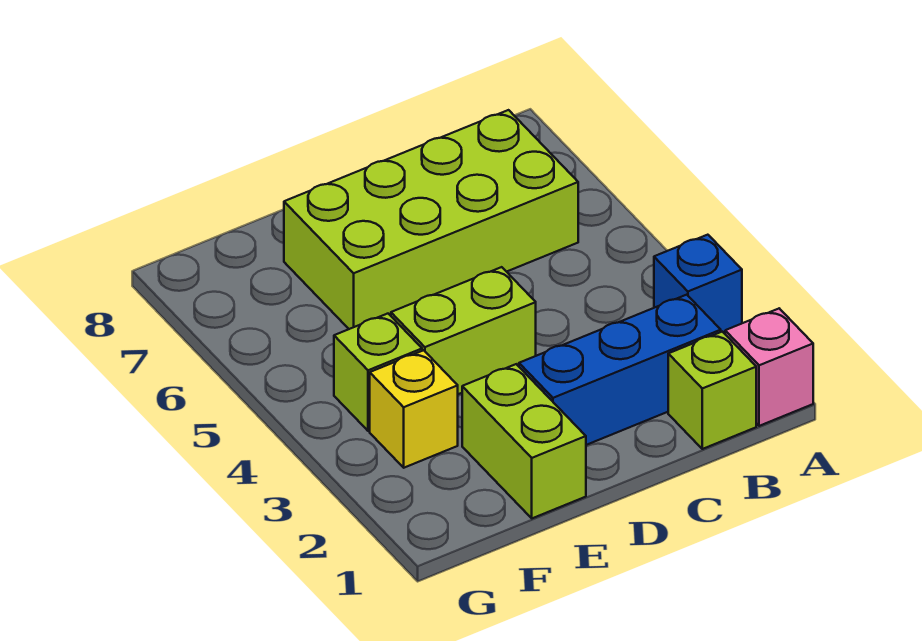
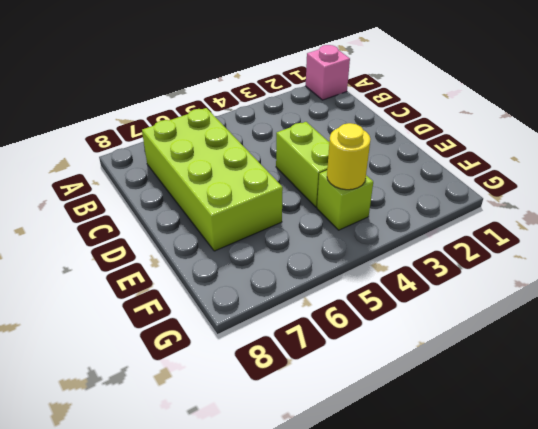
yellow round brick F4 level 2 -> none
none -> blue brick A3 level 1
none -> lime brick B1 level 1

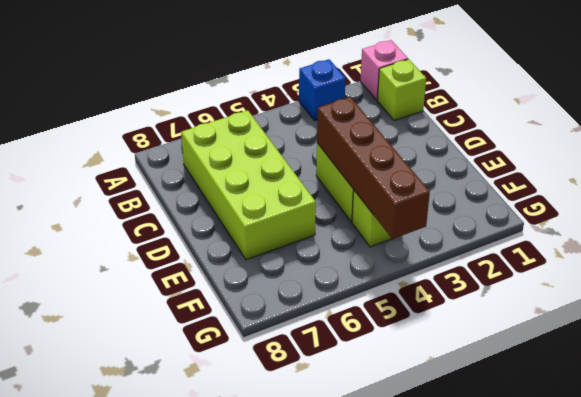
brown brick D4:G4 level 2 -> none
none -> blue brick B2:D2 level 1
none -> lime brick E1:E2 level 1

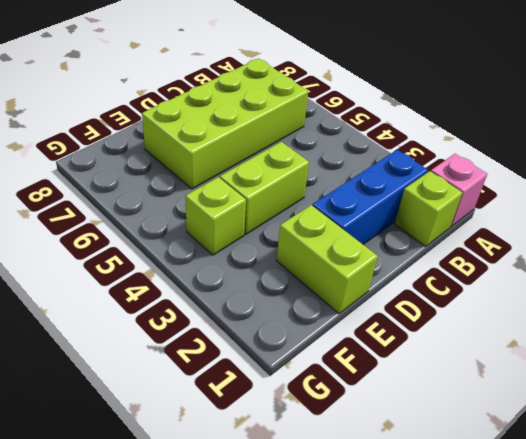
none -> blue brick A3 level 1
none -> yellow brick F3 level 1

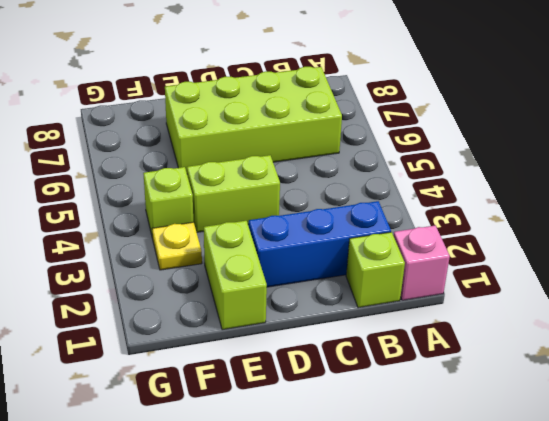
yellow plate F3 level 1 -> yellow brick F3 level 1
none -> blue brick A3 level 1

